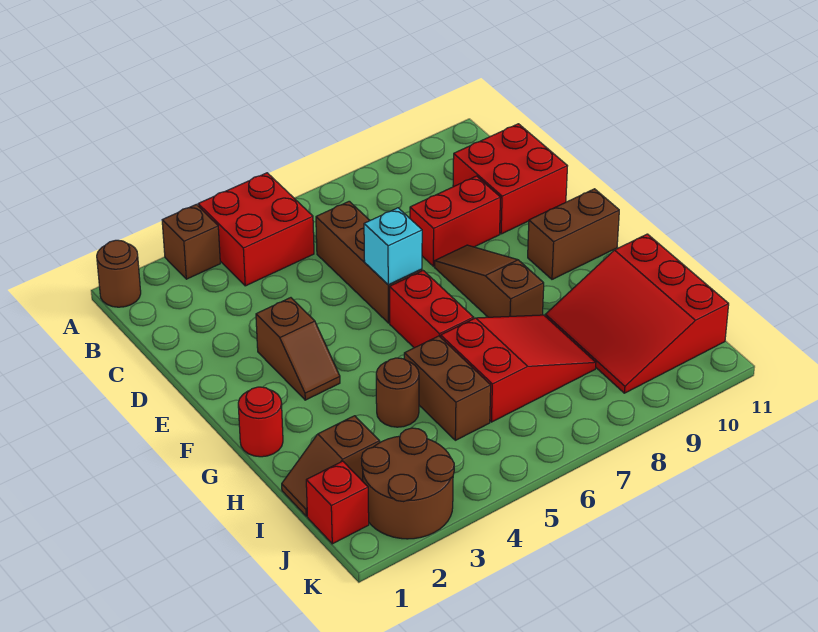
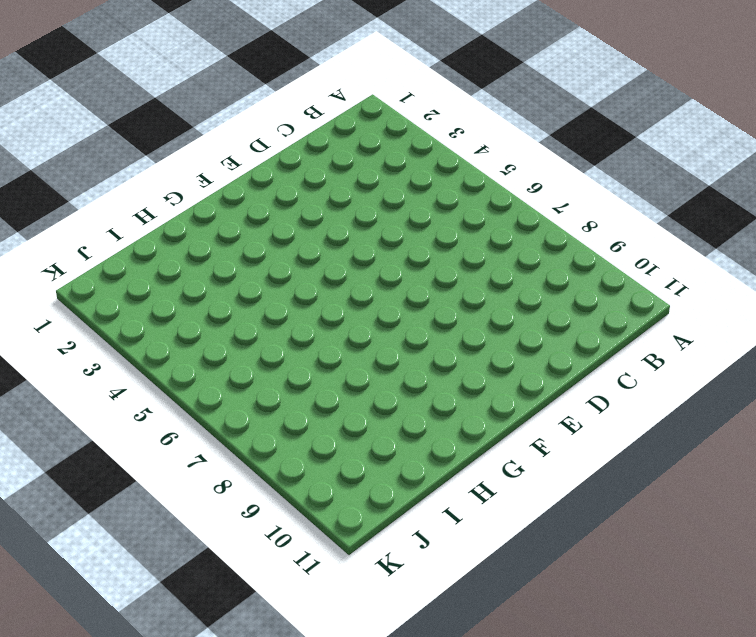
none -> brown round brick A1 level 1
none -> brown brick A3 level 1
none -> red brick A4:B5 level 1

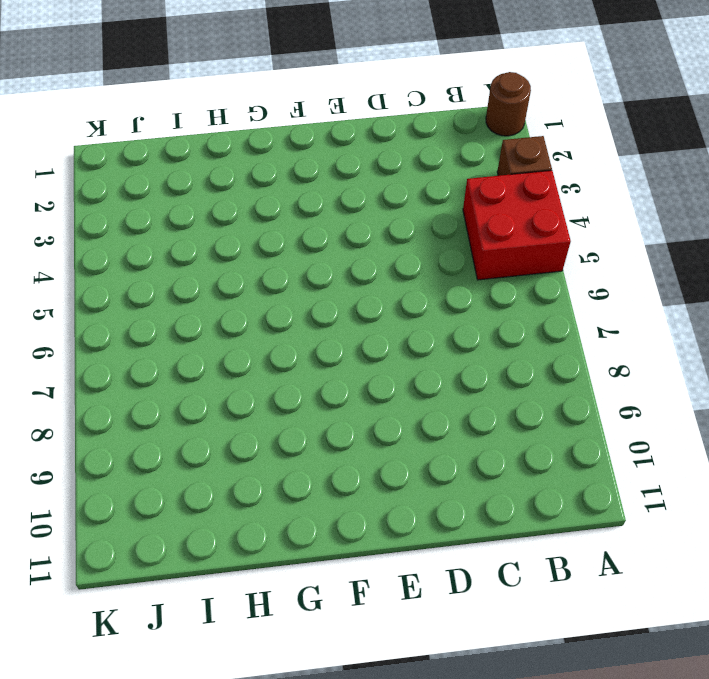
none -> brown brick C6:E6 level 1
none -> red brick C10:D11 level 1
none -> red brick D8:D9 level 1

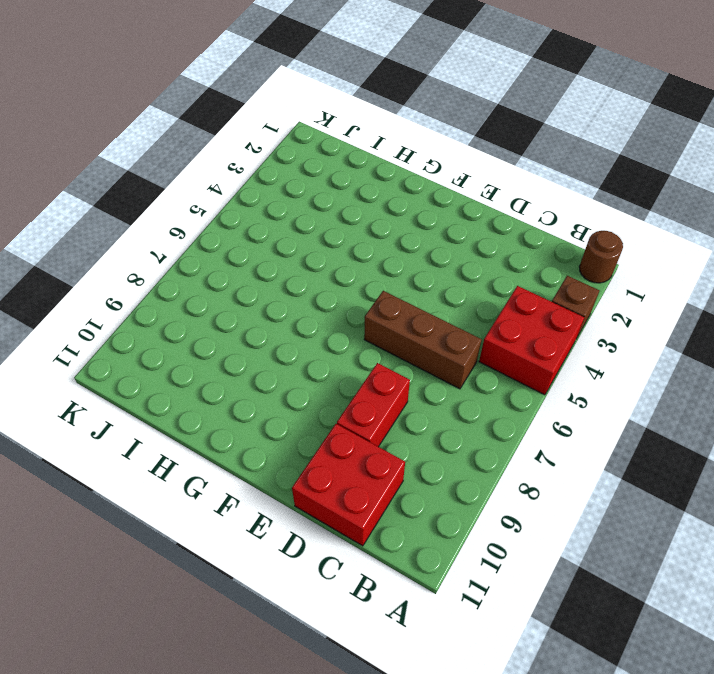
none -> brown slope E3:F3 level 1 top E
none -> brown slope E8:G8 level 1 top G
none -> red brick F6:G6 level 1

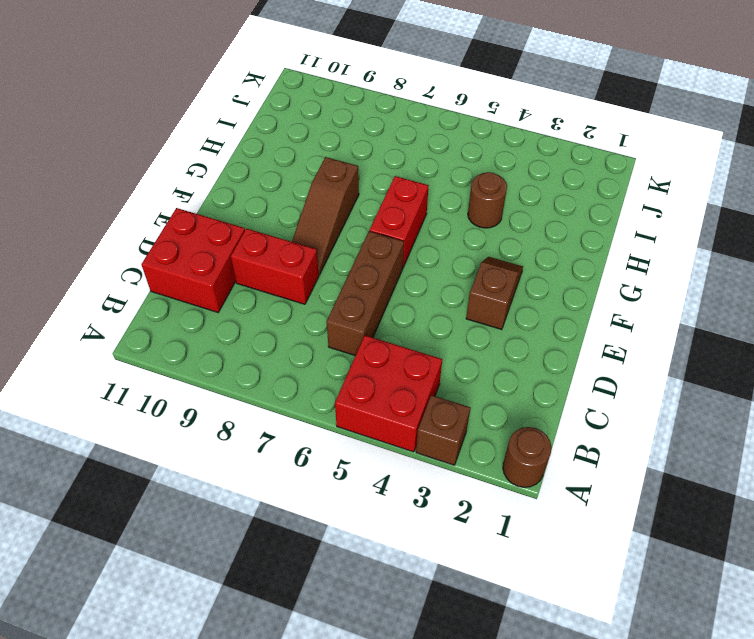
none -> brown brick F10:F11 level 1
none -> red round brick G1 level 1
none -> brown brick H5:I5 level 1

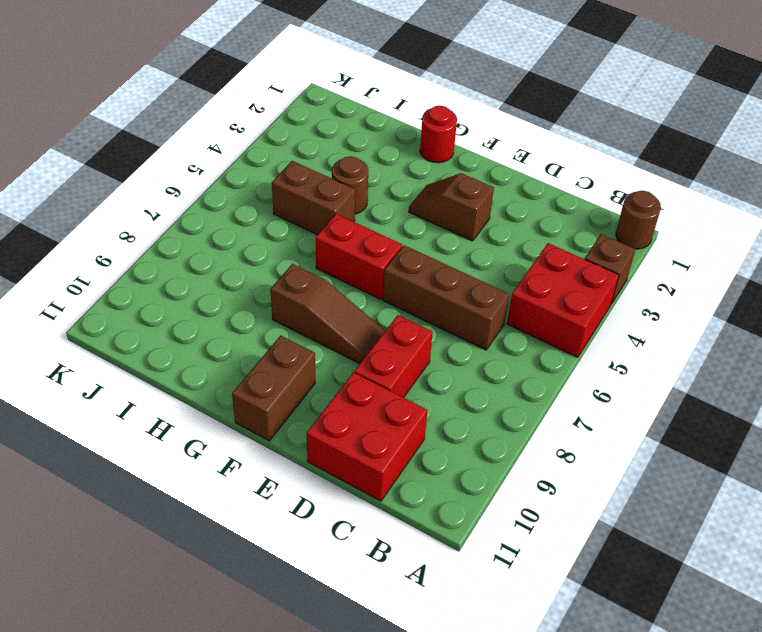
none -> red slope H6:I8 level 1 top 6
none -> red slope H9:J11 level 1 top 11
none -> brown slope I1:I2 level 1 top 2

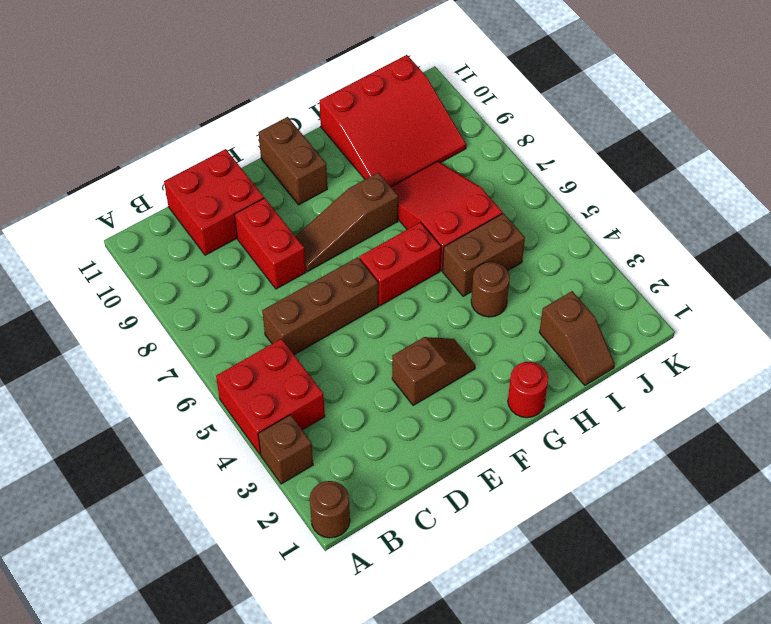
none -> red brick J1 level 1
none -> brown round brick J2:K3 level 1
none -> cyan brick E6 level 2

